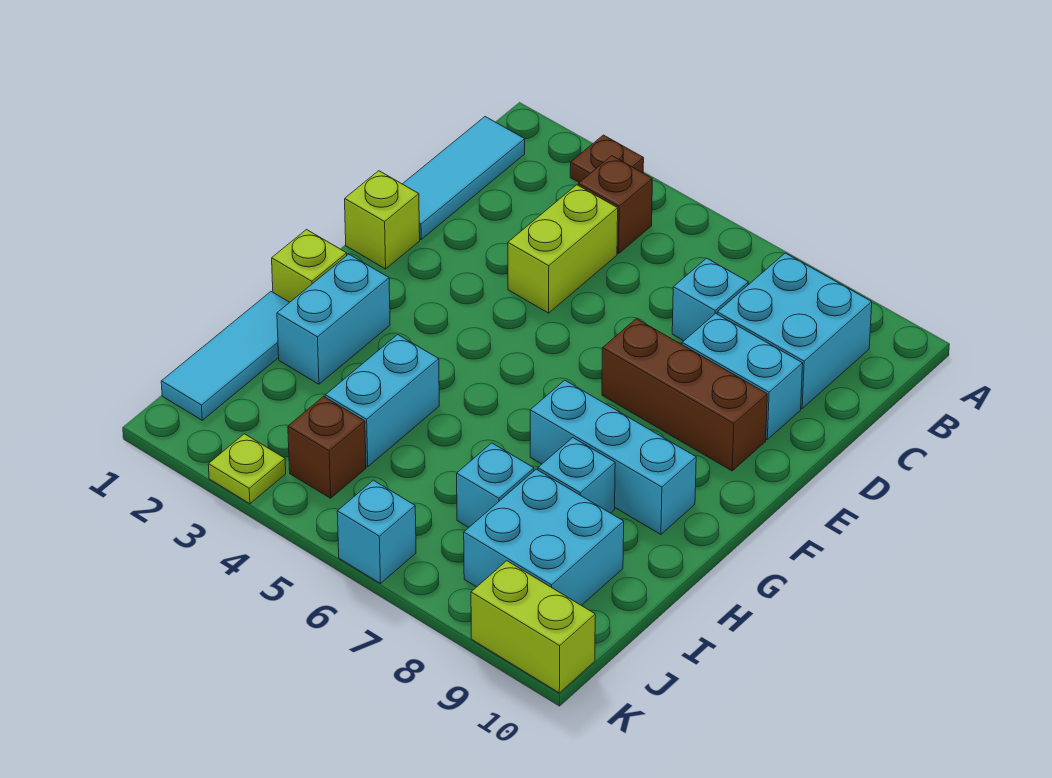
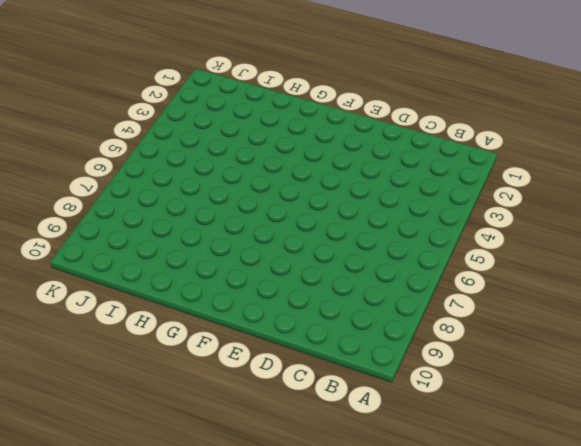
none -> brown plate A3 level 1
none -> cyan tile B1:D1 level 1
none -> brown brick B4 level 1

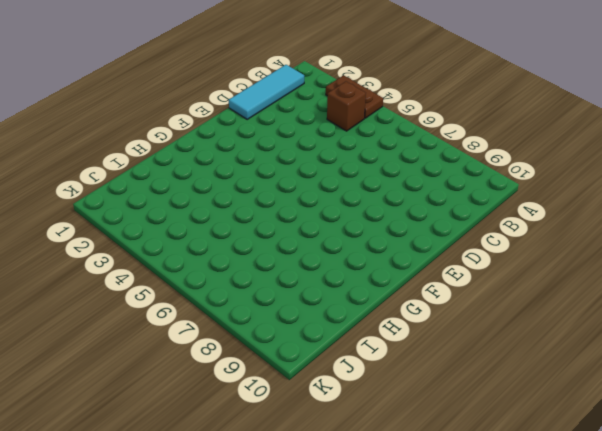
brown plate A3:A4 level 1 -> brown plate A3 level 1
none -> cyan brick B8:C9 level 1
none -> lime brick C4:D4 level 1
none -> cyan brick C7 level 1

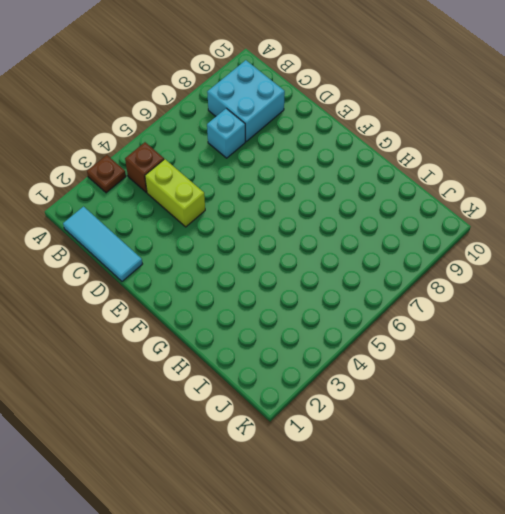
none -> cyan brick D8:D9 level 1
none -> lime brick E1 level 1
none -> brown brick E7:E9 level 1

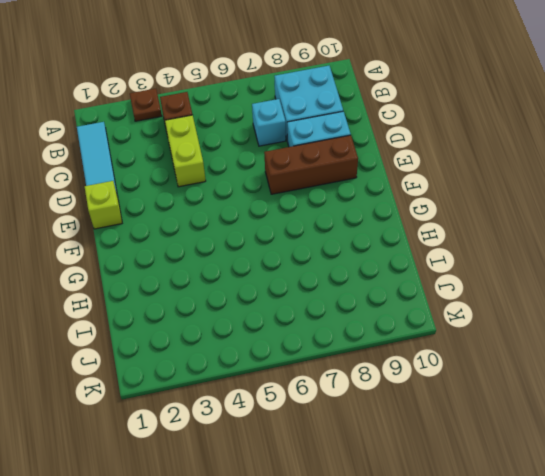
none -> lime brick G1 level 1
none -> cyan brick G2:H2 level 1
none -> cyan brick G7:G9 level 1

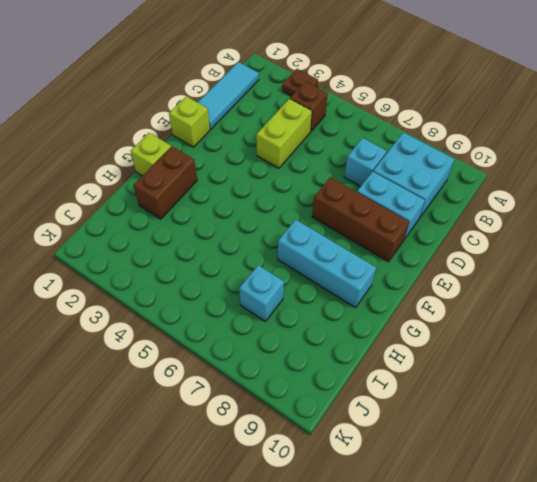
brown brick G2:H2 level 1 -> cyan brick G2:H2 level 1
none -> cyan tile H1:J1 level 1
none -> cyan brick H4:I4 level 1
none -> cyan brick H8 level 1

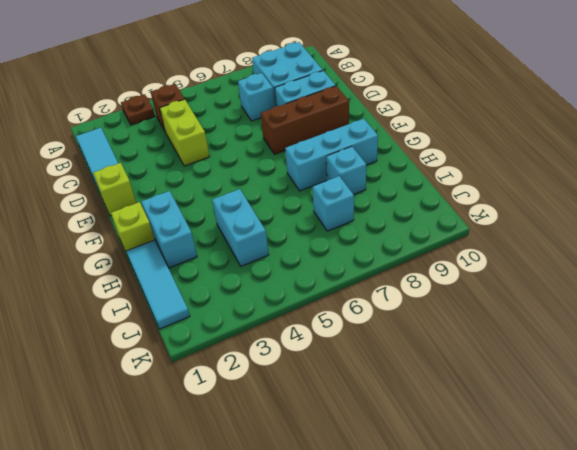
none -> cyan brick I8:J9 level 1
none -> brown brick J4 level 1
none -> lime plate K3 level 1

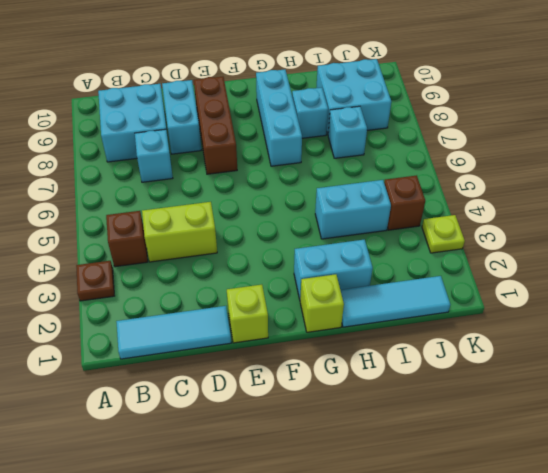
none -> cyan brick K6 level 1
none -> lime brick K9:K10 level 1

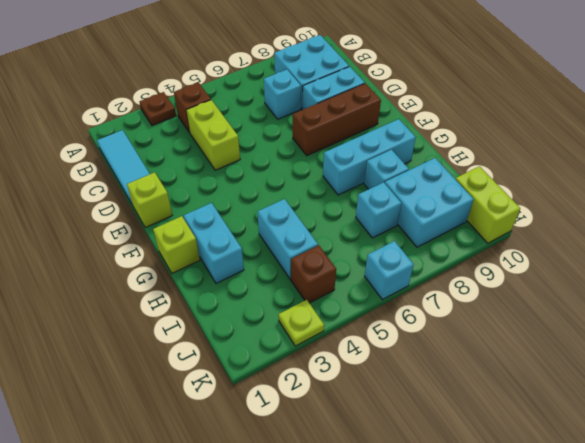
lime brick J10:K10 level 1 -> lime brick K9:K10 level 1
none -> cyan tile H1:J1 level 1

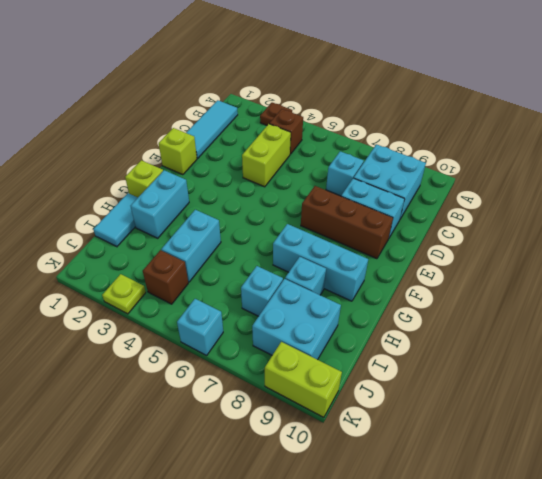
cyan tile H1:I1 level 1 -> cyan tile H1:J1 level 1

